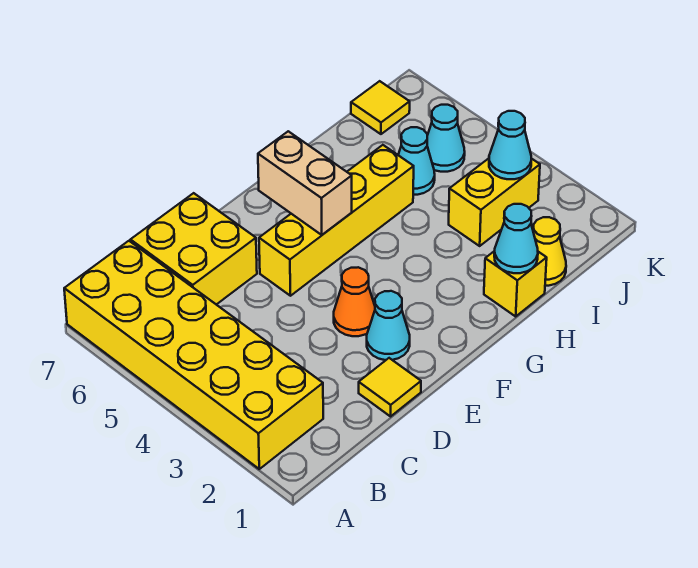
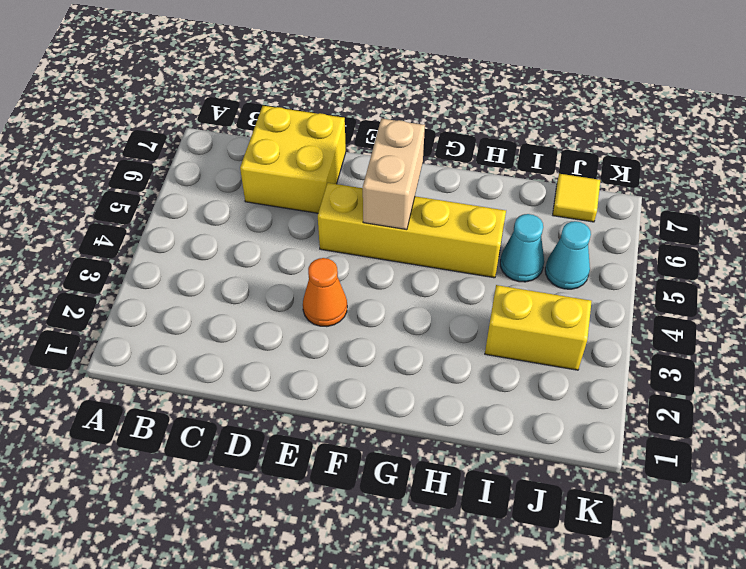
none -> yellow brick A2:B7 level 1
none -> yellow tile D1 level 1
none -> cyan cone E2 level 1

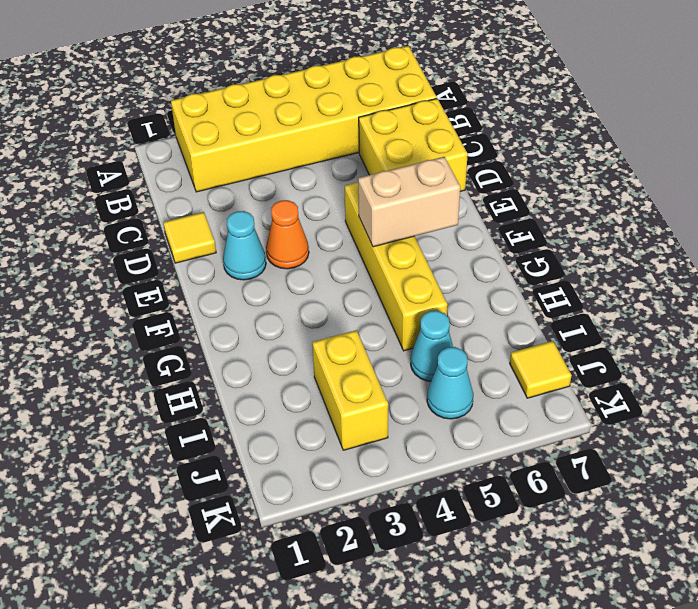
none -> yellow brick H1 level 1
none -> yellow cone I1 level 1
none -> cyan cone H1 level 2

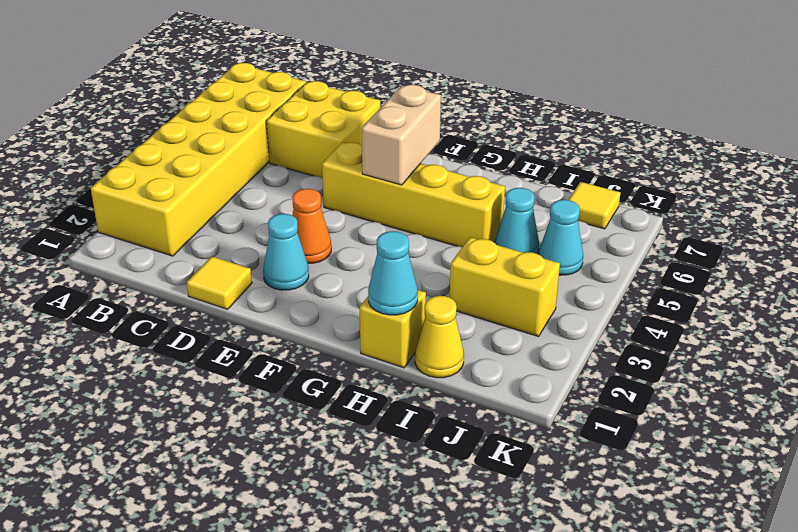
none -> cyan cone J3 level 2

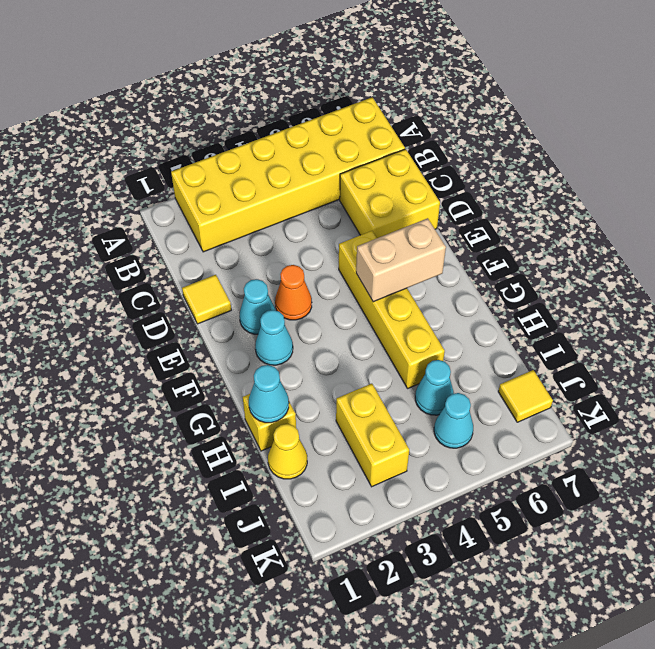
cyan cone F2 level 1 -> cyan cone J3 level 2

